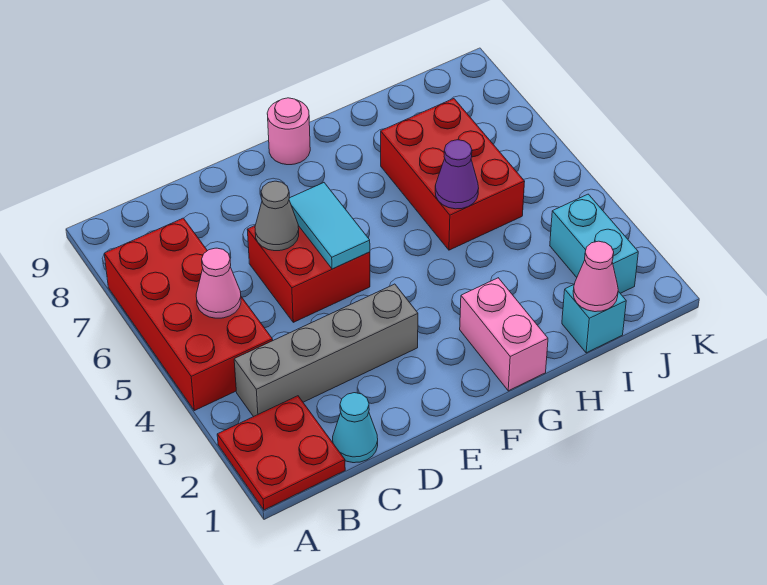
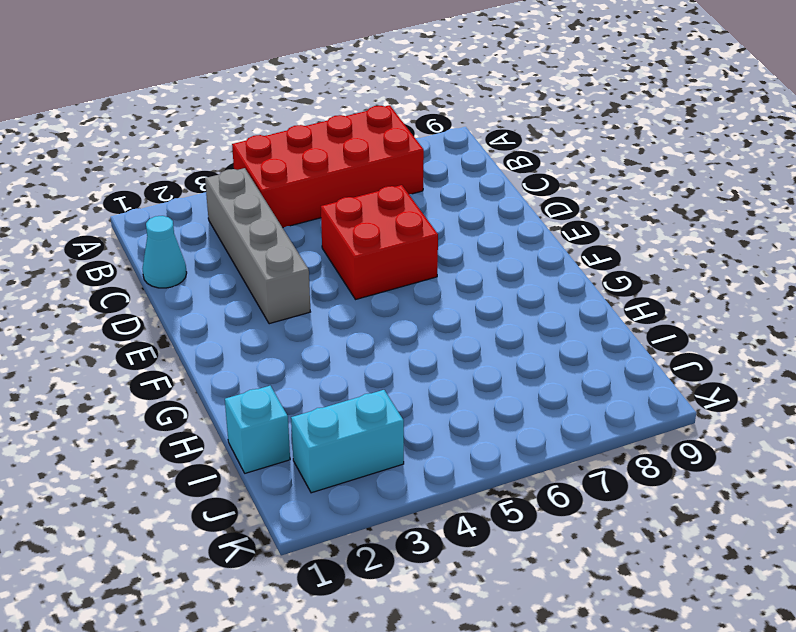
none -> red plate A1:B2 level 1
none -> pink round brick F9 level 1
none -> pink brick G1:G2 level 1

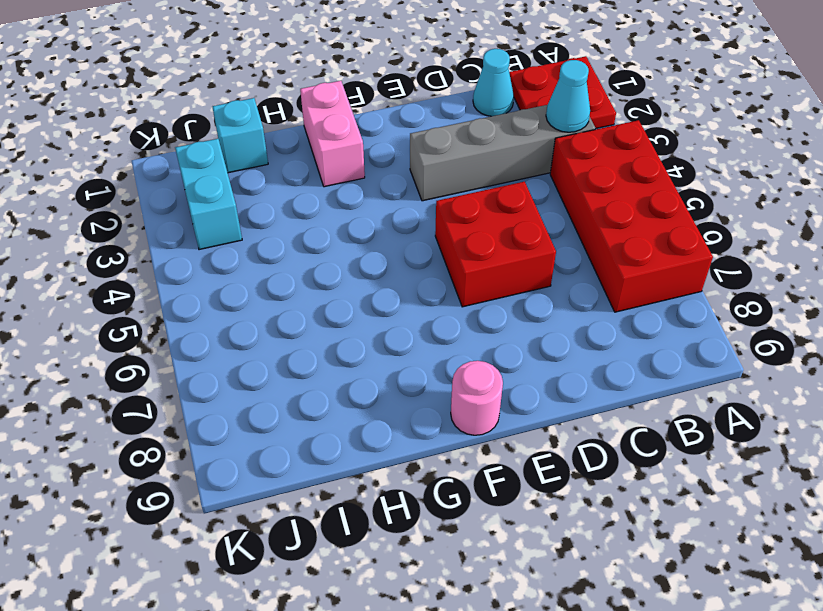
cyan cone B3 level 2 -> none
none -> red brick H5:I7 level 1
none -> pink cone B5 level 2
none -> grey cone D6 level 2

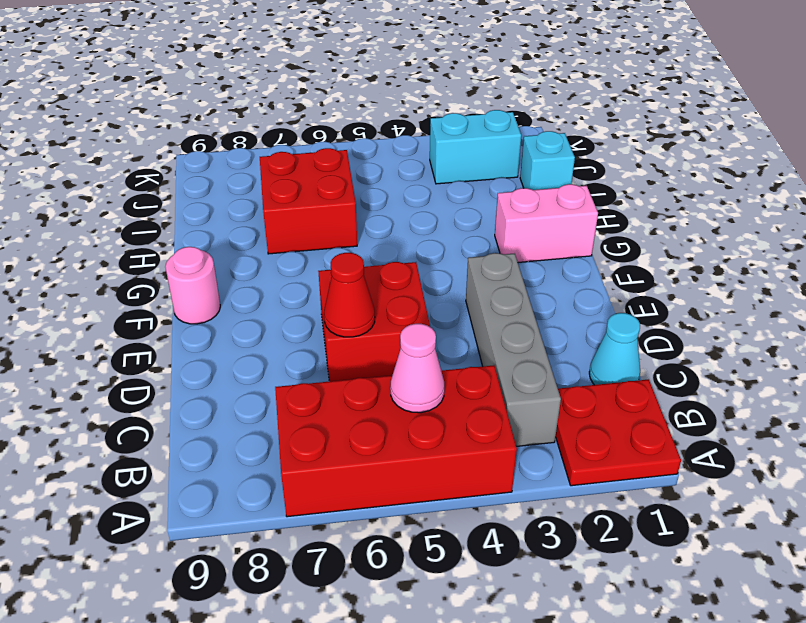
red cone D6 level 2 -> grey cone D6 level 2
red brick H6:I7 level 1 -> red brick H5:I7 level 1
none -> cyan tile E5:E6 level 2
none -> purple cone H5 level 2
none -> pink cone I1 level 2

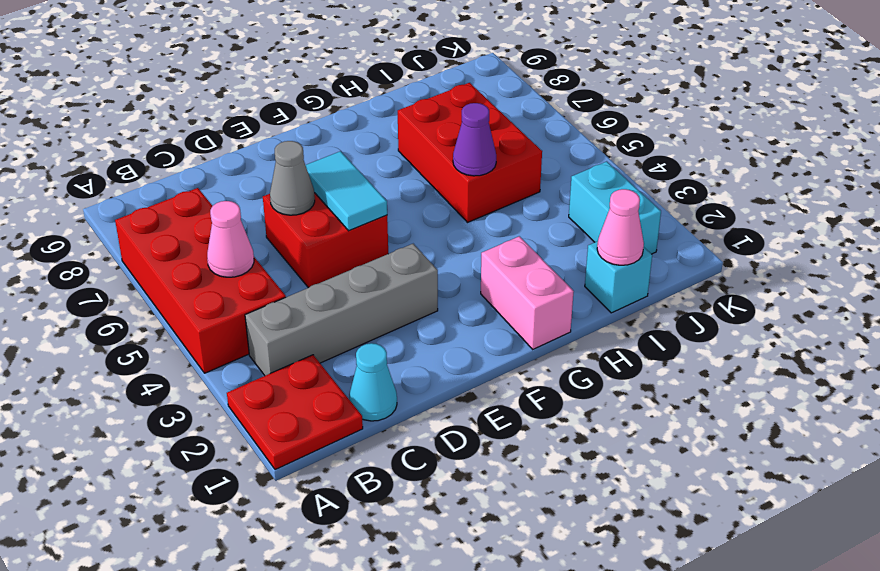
none -> pink round brick F9 level 1

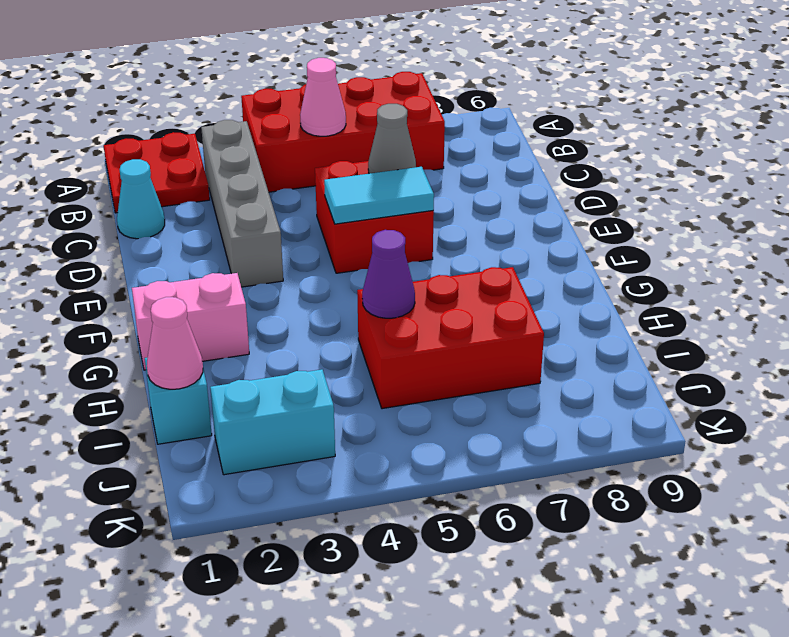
none -> pink round brick F9 level 1

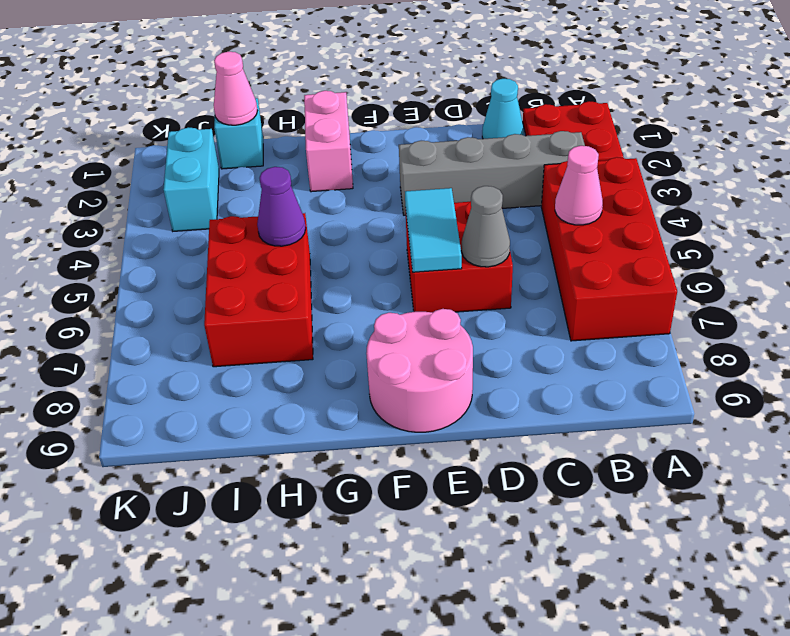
pink round brick E8:F9 level 1 -> pink round brick F9 level 1

